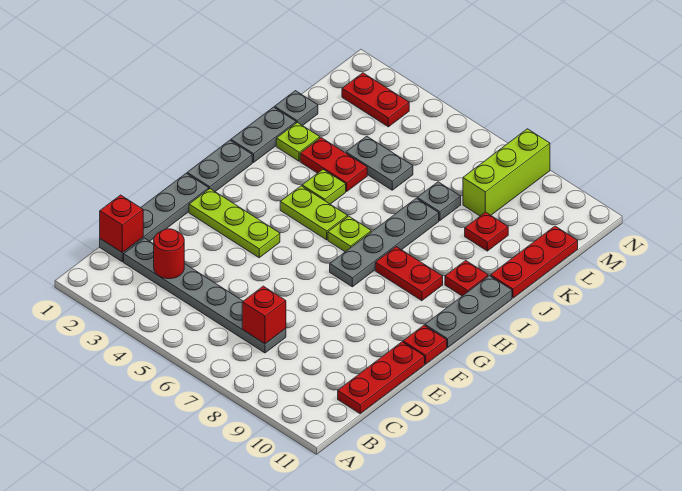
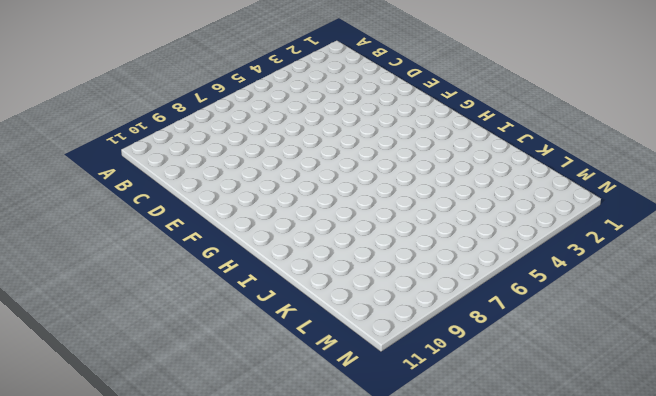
none -> grey plate C1:F1 level 1
none -> grey plate C2:C7 level 1
none -> red plate C11:E11 level 1

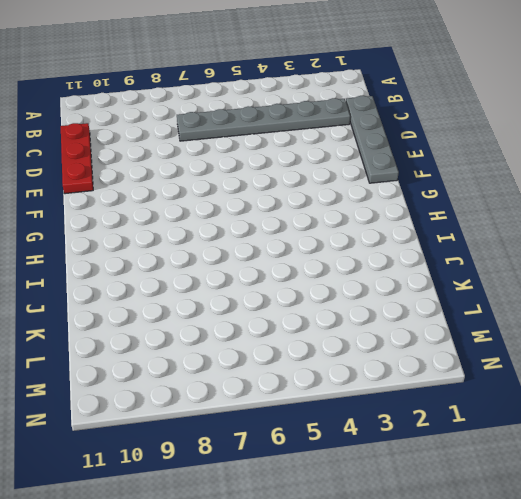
none -> lime plate F2:F4 level 1
none -> red plate F11 level 1
none -> grey plate G1:H1 level 1

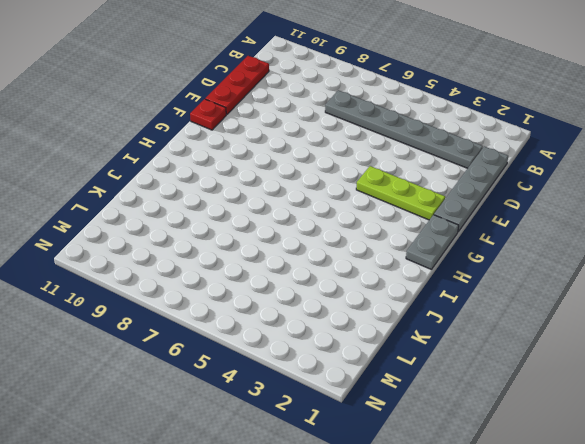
none -> grey plate G7:J7 level 1
none -> grey plate G11:I11 level 1
none -> lime plate H4:H5 level 1

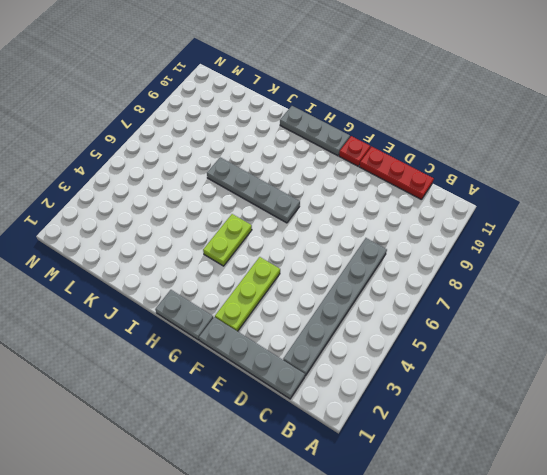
none -> lime plate H6 level 1
none -> red plate H8:H9 level 1
none -> grey plate I1:J1 level 1

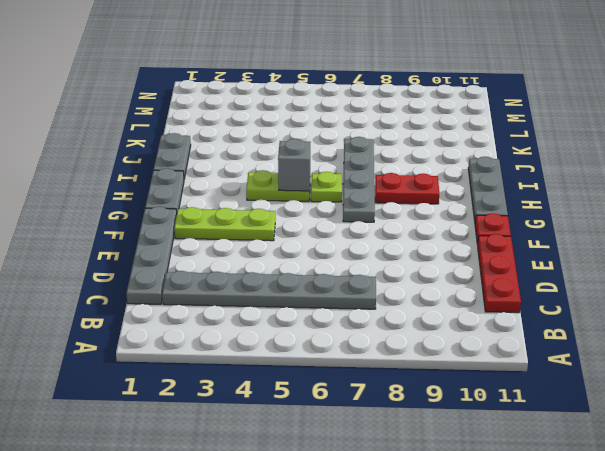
grey brick H5 level 2 -> none
none -> lime plate I4 level 1
none -> red plate I10 level 1
none -> lime plate J2 level 1

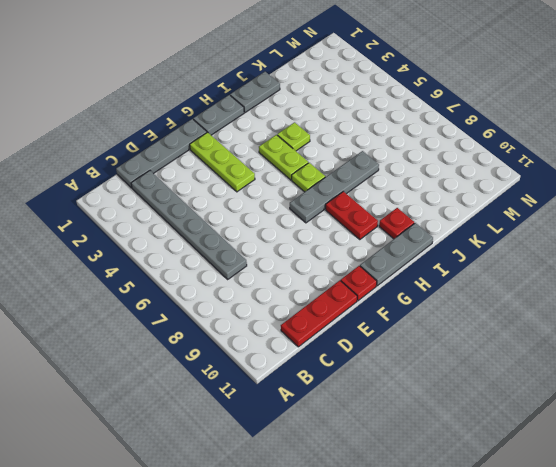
none -> lime plate J2 level 1
none -> red plate J3:J4 level 1
none -> red plate J11:L11 level 1

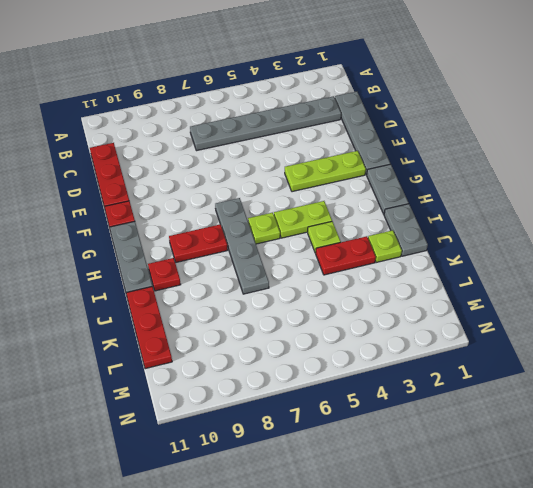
none -> grey plate K1 level 1
none -> grey plate K4:K5 level 1
none -> grey plate K7 level 1

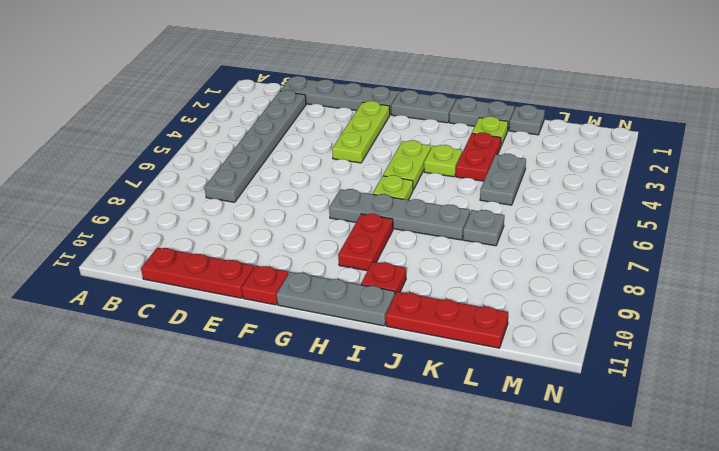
none -> red plate K9 level 1
none -> lime brick L8:N8 level 1
none -> red plate M2:M3 level 1

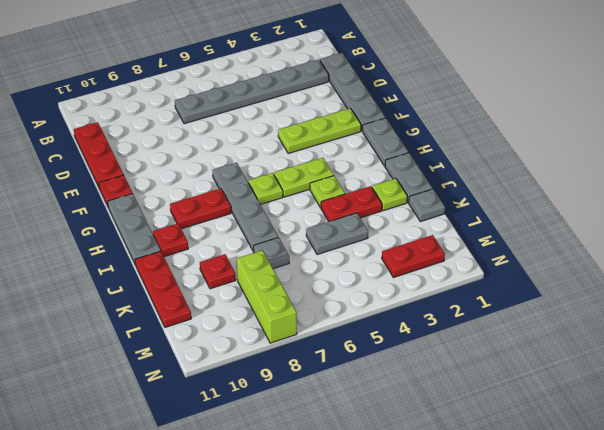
none -> red brick C1 level 2
none -> red round brick C3 level 2
none -> red brick C7 level 2

